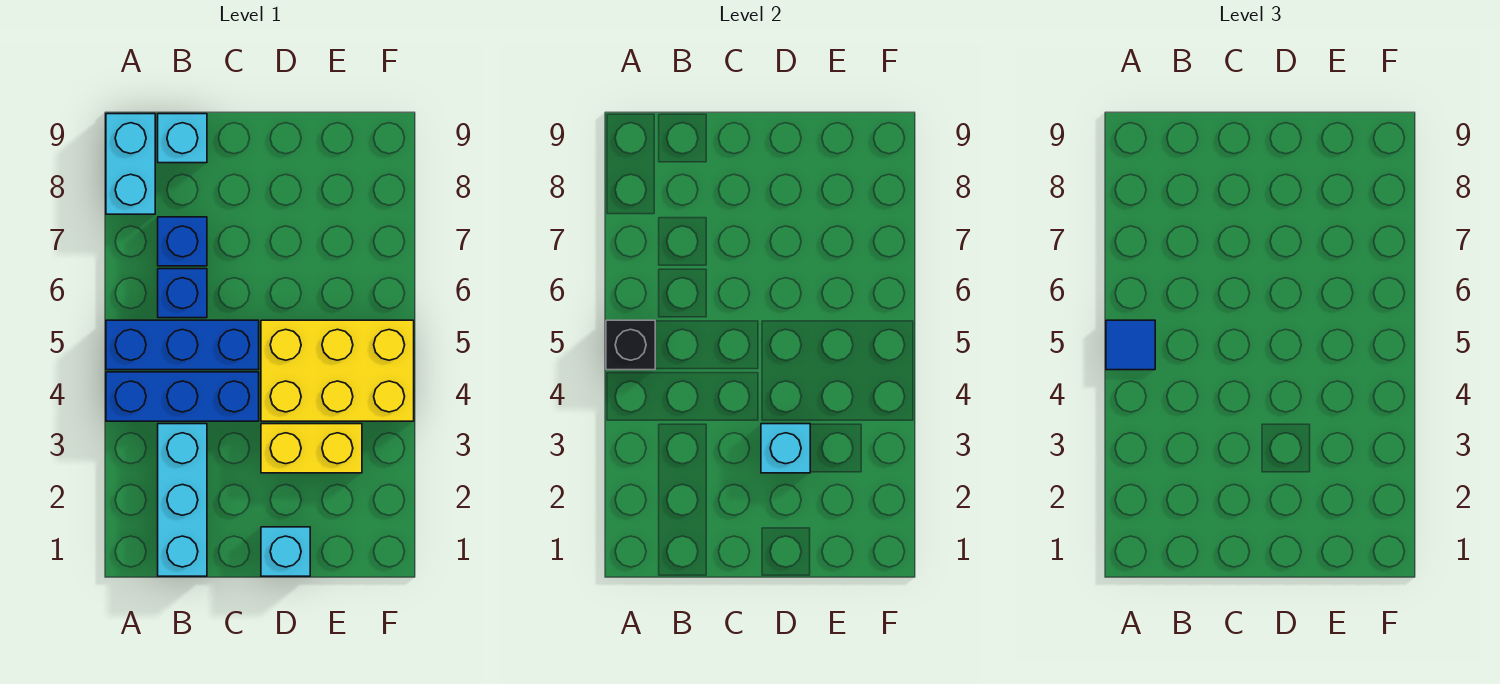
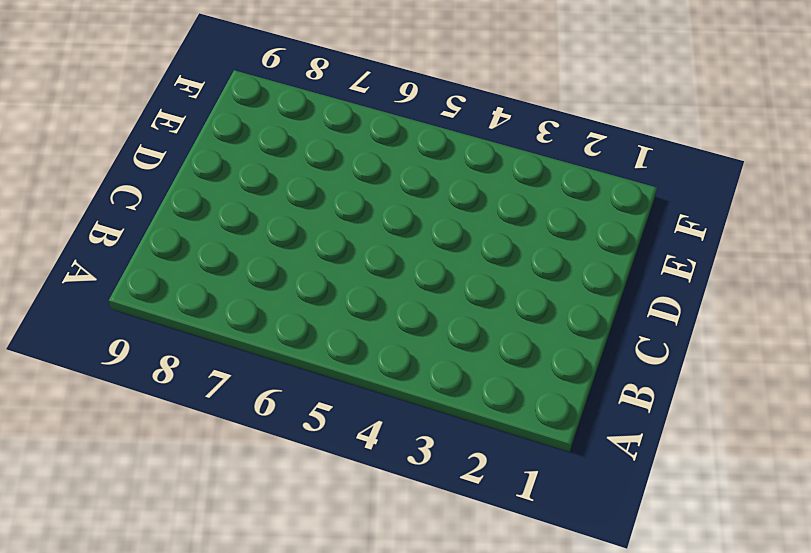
none -> blue brick A4:C4 level 1
none -> blue brick A5:C5 level 1
none -> cyan brick A8:A9 level 1

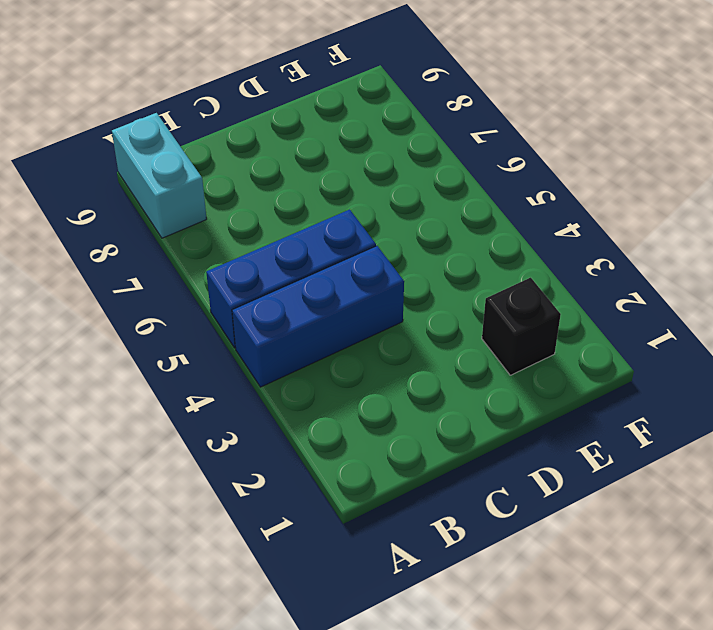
black brick E2 level 1 -> black brick A5 level 2
none -> cyan brick B1:B3 level 1
none -> blue brick B6 level 1
none -> blue brick B7 level 1

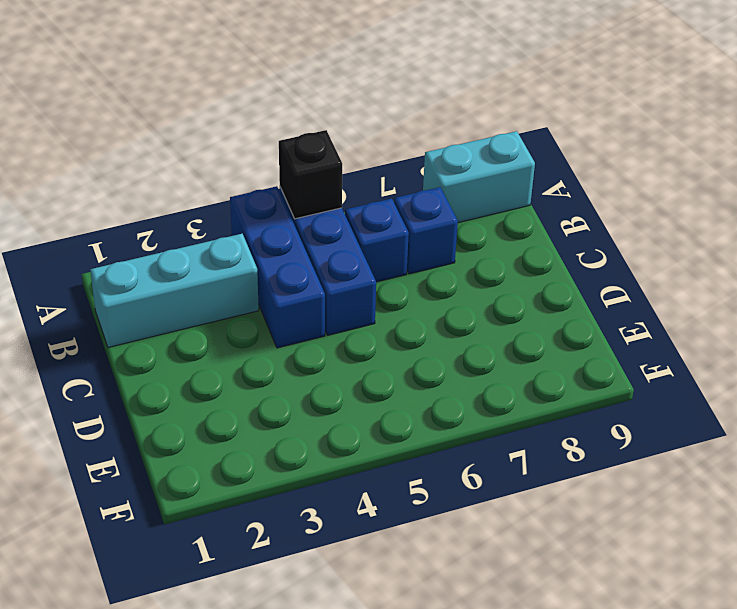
none -> cyan brick B9 level 1
none -> cyan brick D1 level 1
none -> yellow brick D3:E3 level 1

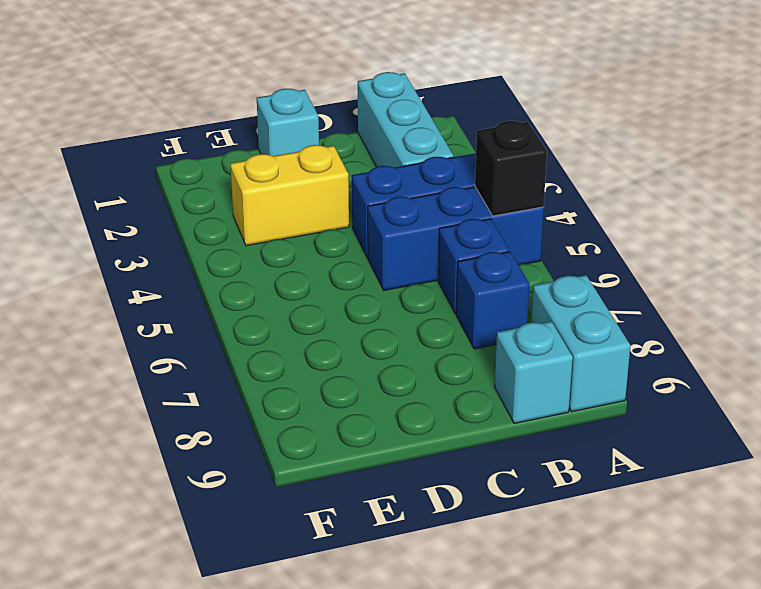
none -> yellow brick D4:F5 level 1
none -> cyan brick D3 level 2
none -> blue tile A5 level 3

